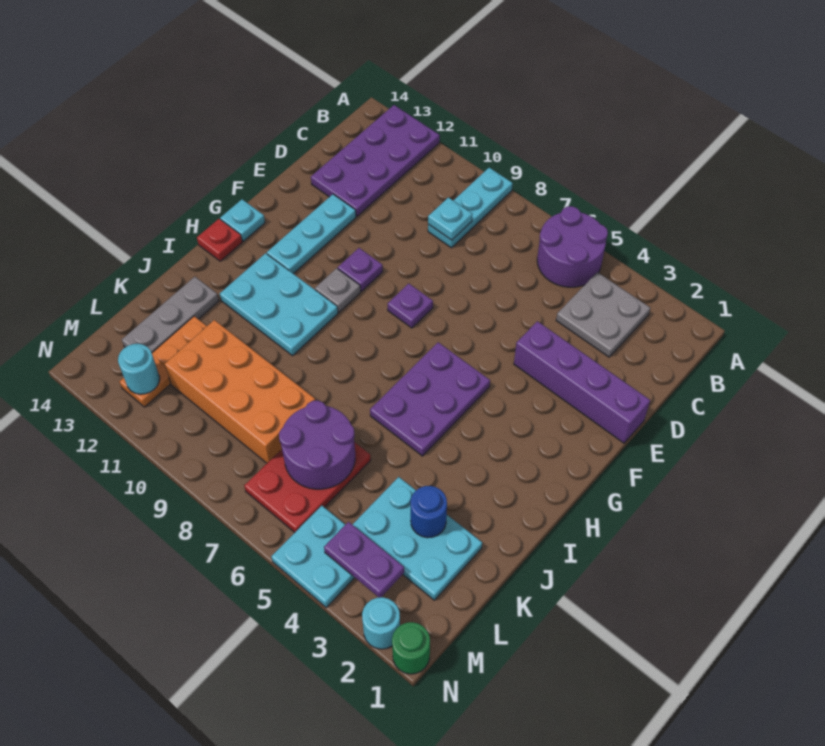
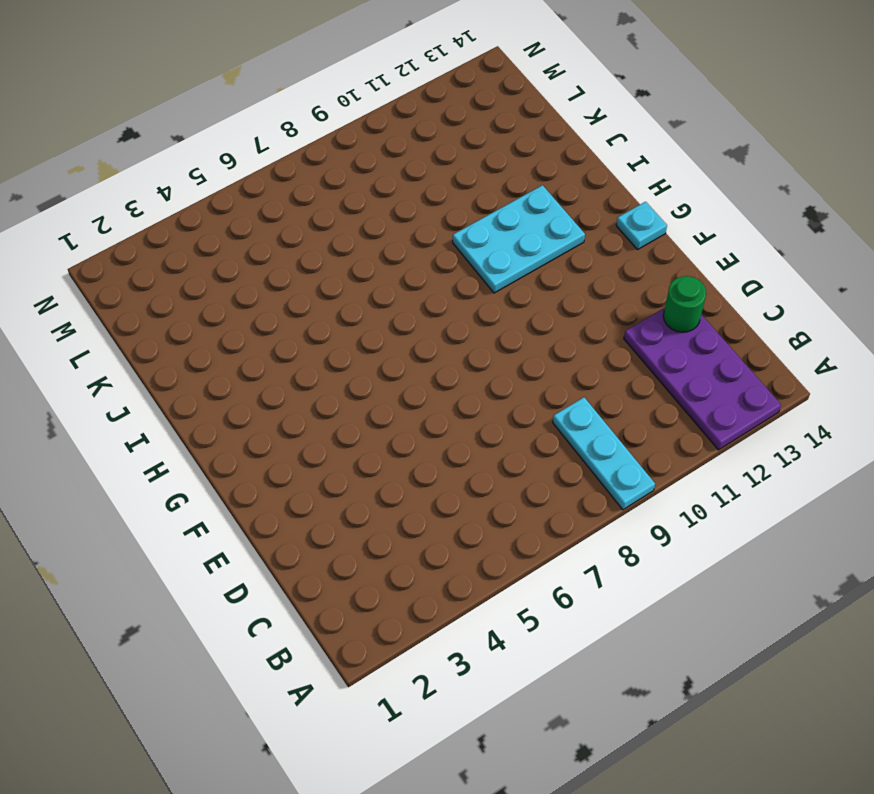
green round brick D13 level 2 -> green round brick N1 level 1
none -> purple round brick A5:B6 level 1
none -> grey plate B3:C4 level 1
none -> purple brick E1:E4 level 1

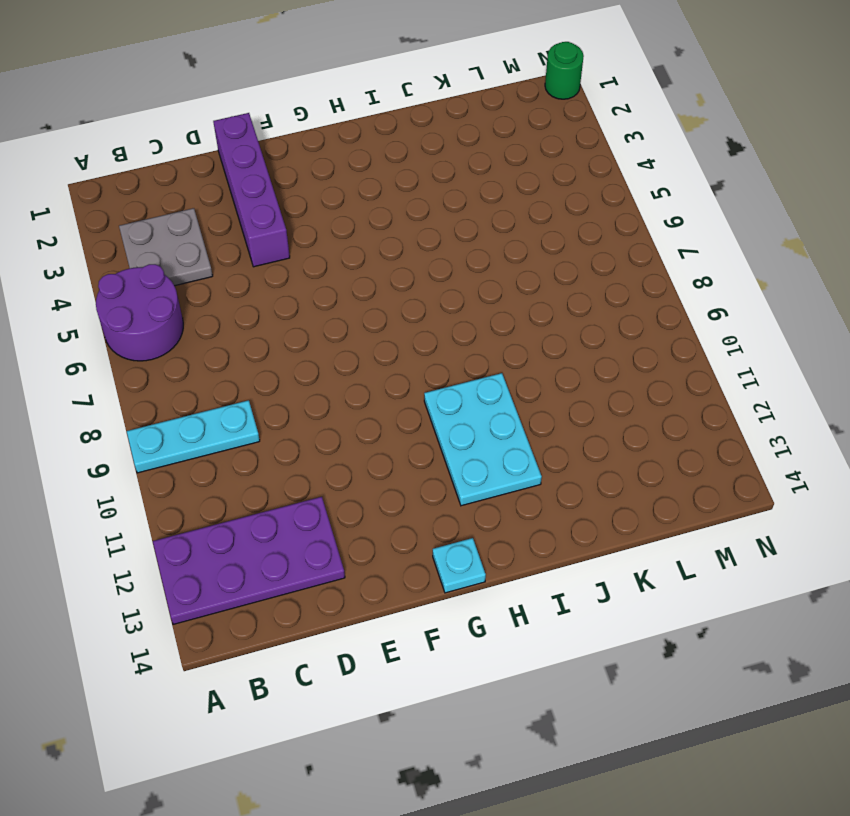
none -> cyan plate E12:G12 level 1
none -> purple plate F8 level 1
none -> purple plate F10 level 1

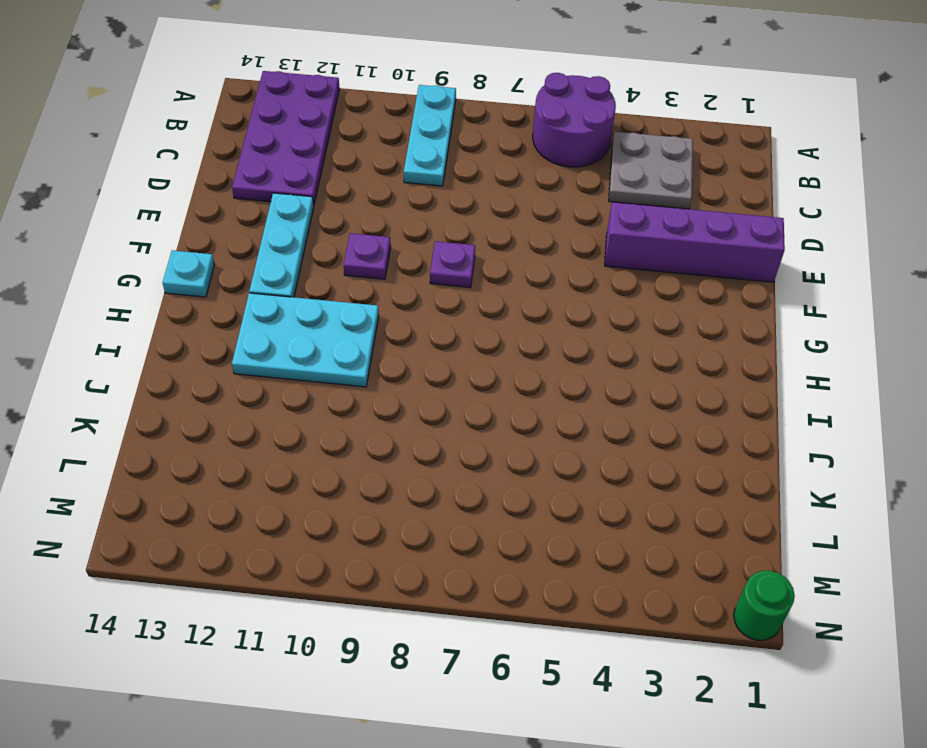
none -> purple plate G5:I6 level 1
none -> grey plate G10 level 1
none -> red plate H14 level 1

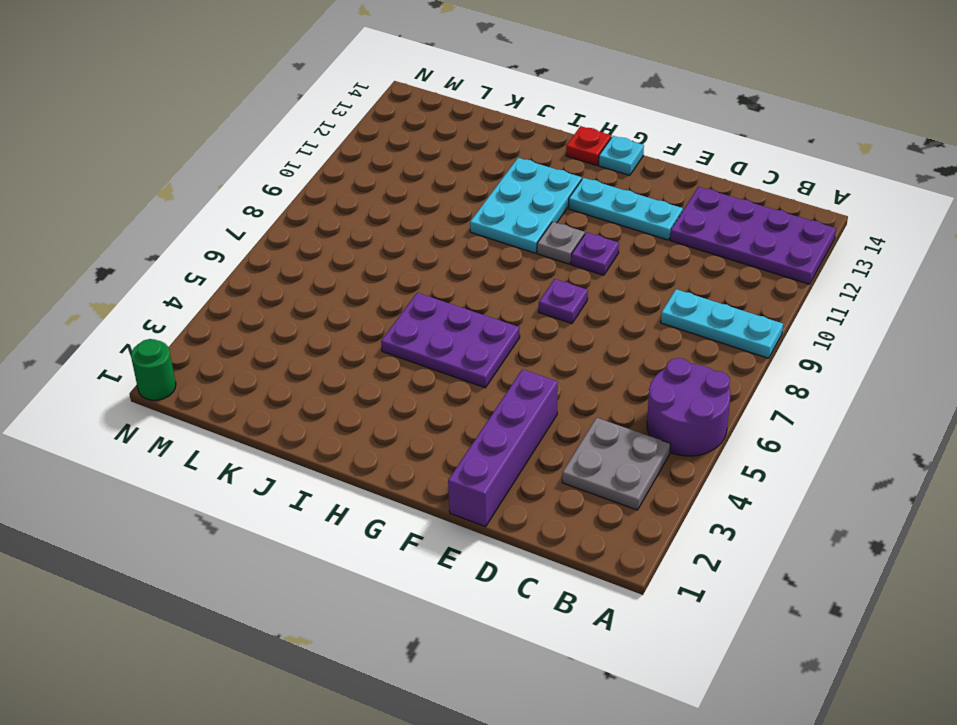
none -> grey plate J13:L13 level 1
none -> cyan plate K2:L4 level 1
none -> red plate K6:M7 level 1

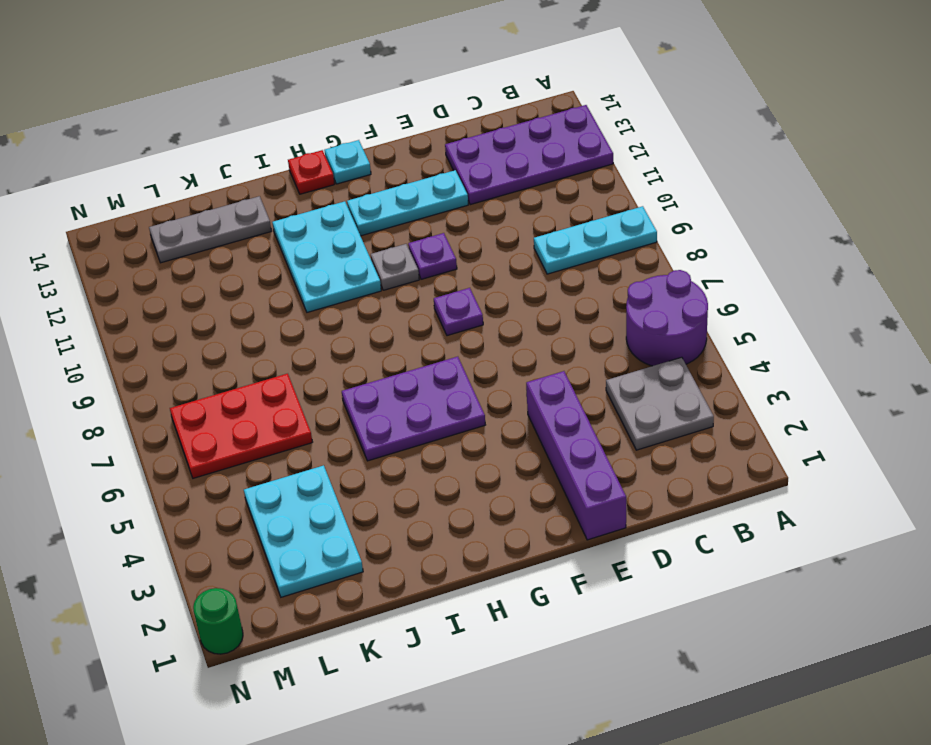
none -> orange brick K8:L11 level 1
none -> orange plate K12:M12 level 1
none -> cyan plate M4:N5 level 1

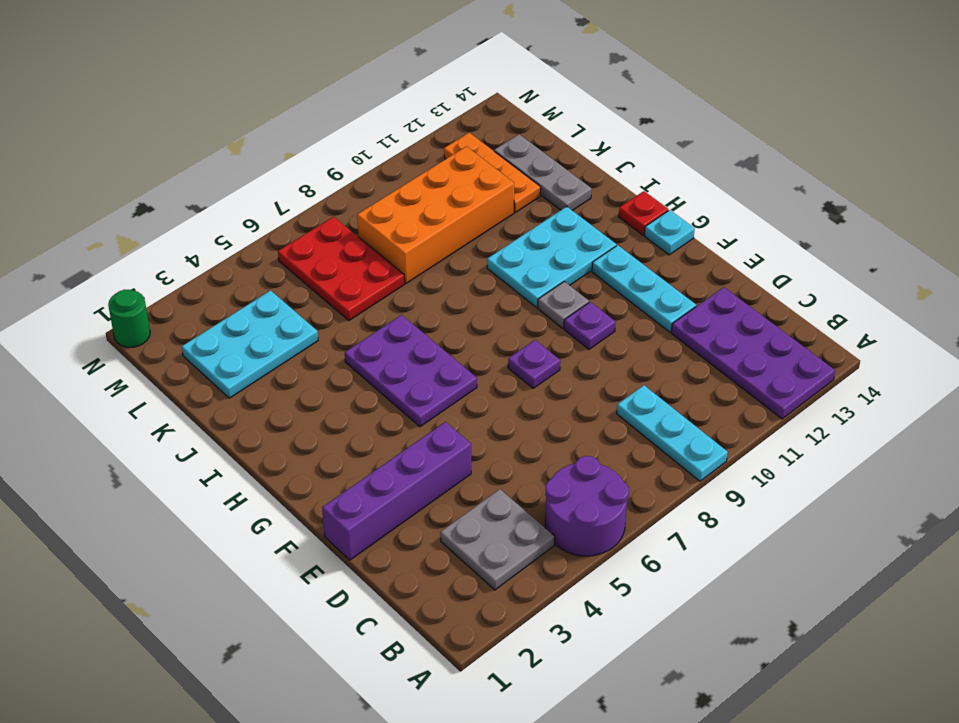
none -> cyan plate M4:N5 level 1
none -> cyan round brick N2 level 1
none -> cyan plate C9 level 2

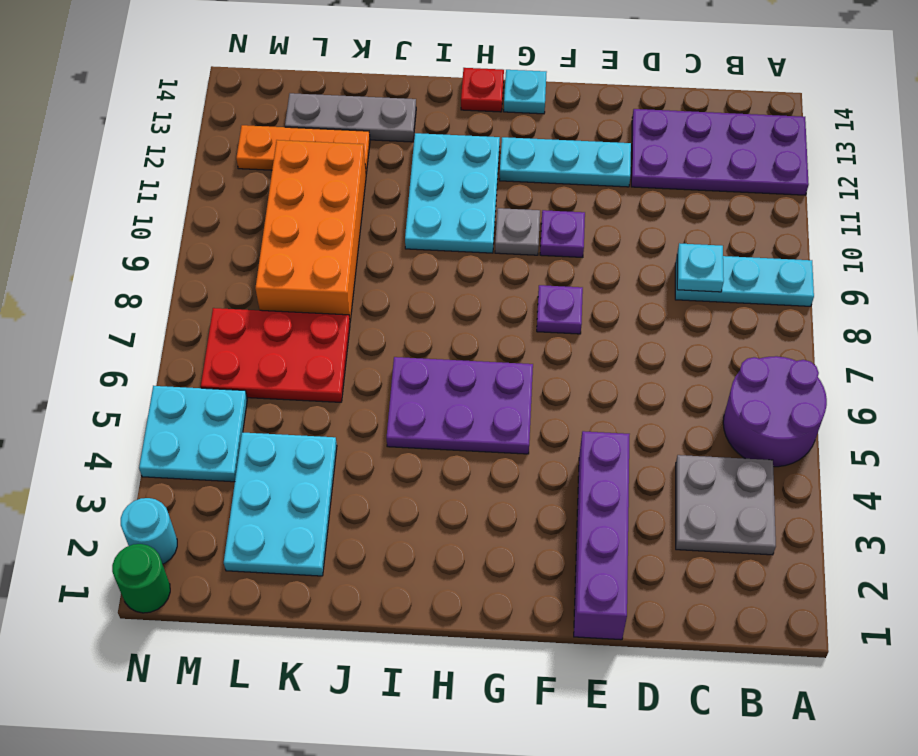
none -> blue round brick K3 level 2
none -> purple round brick K6:L7 level 2
none -> purple plate M3:M4 level 2

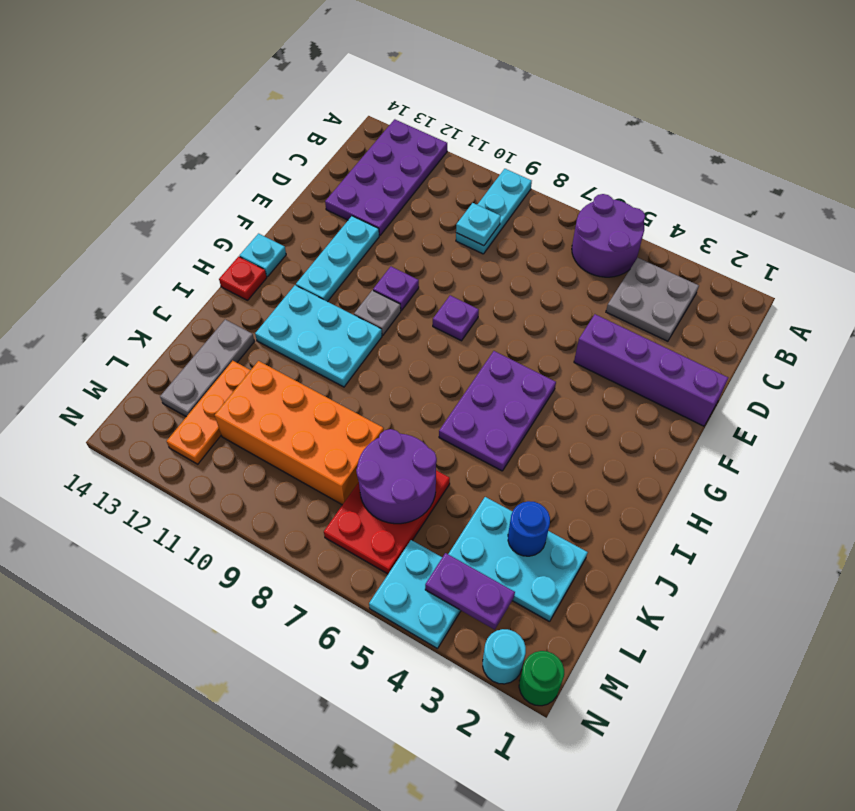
none -> cyan round brick M12 level 2

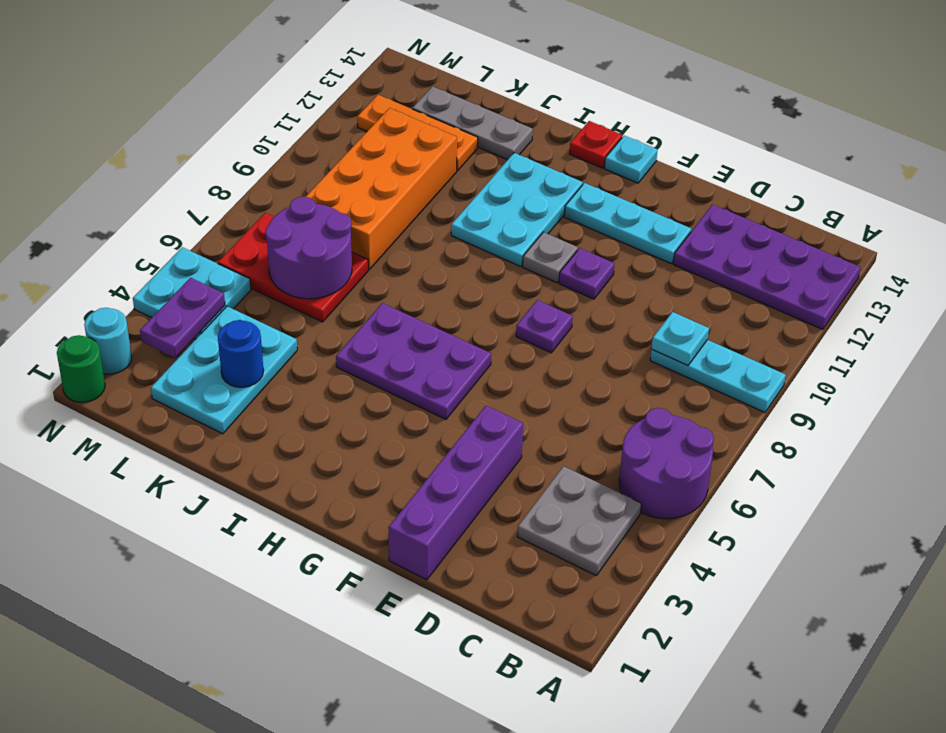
none -> cyan round brick M12 level 2

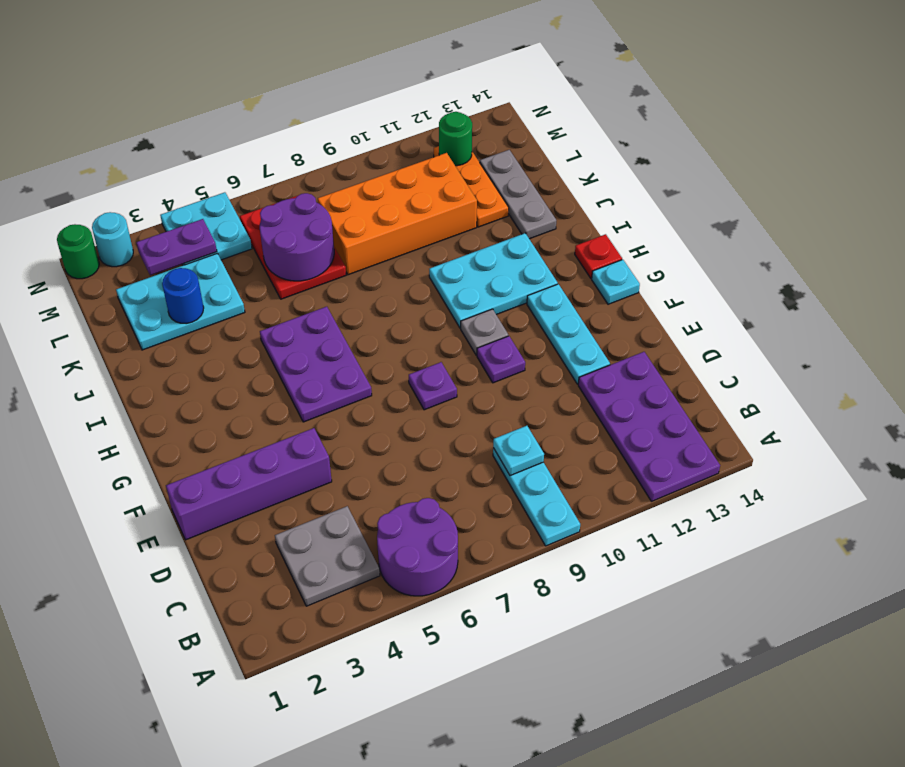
green round brick M12 level 2 -> cyan round brick M12 level 2

